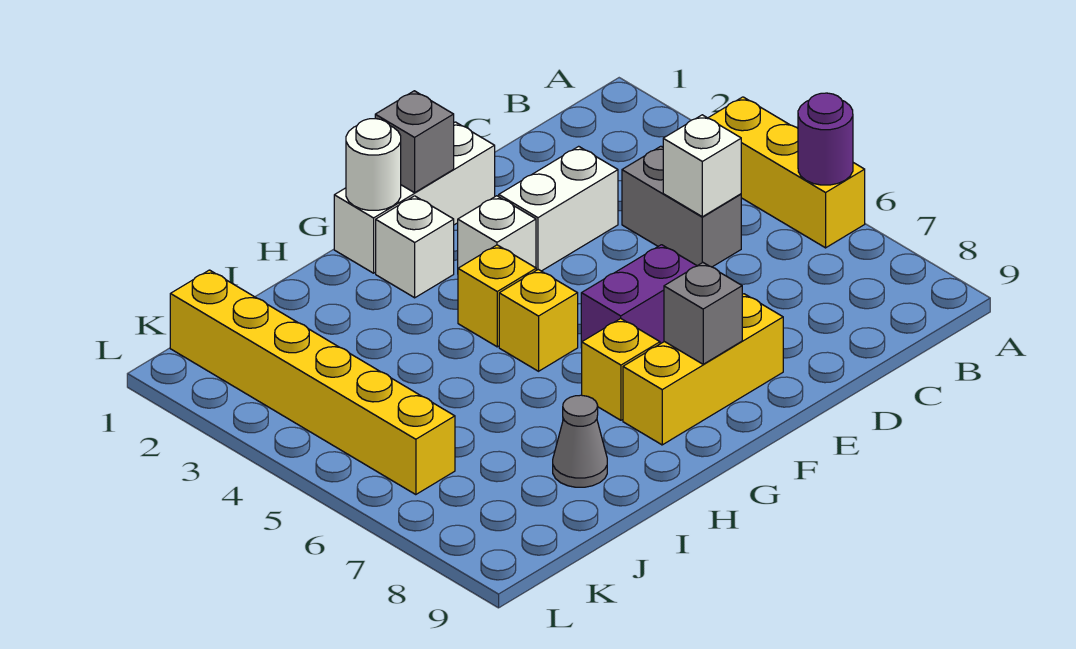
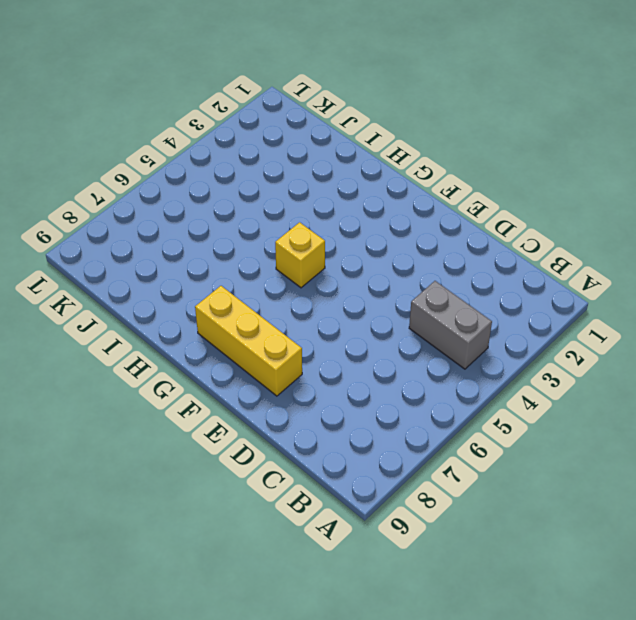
grey brick B4:C4 level 1 -> grey brick C4:C5 level 1
none -> yellow brick A4:A6 level 1
none -> white brick D3:E3 level 1
none -> white brick E1:G1 level 1

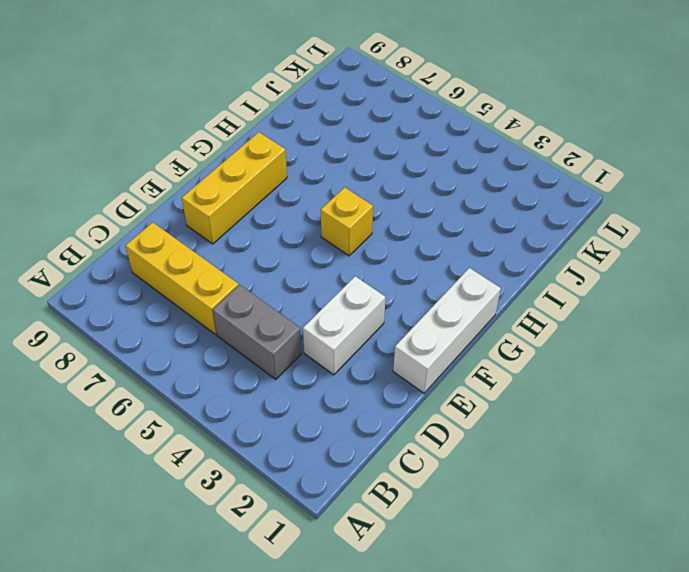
yellow brick C6:C8 level 1 -> yellow brick A4:A6 level 1
none -> purple brick E6:F6 level 1
none -> white brick F3 level 1
none -> white brick G2 level 1

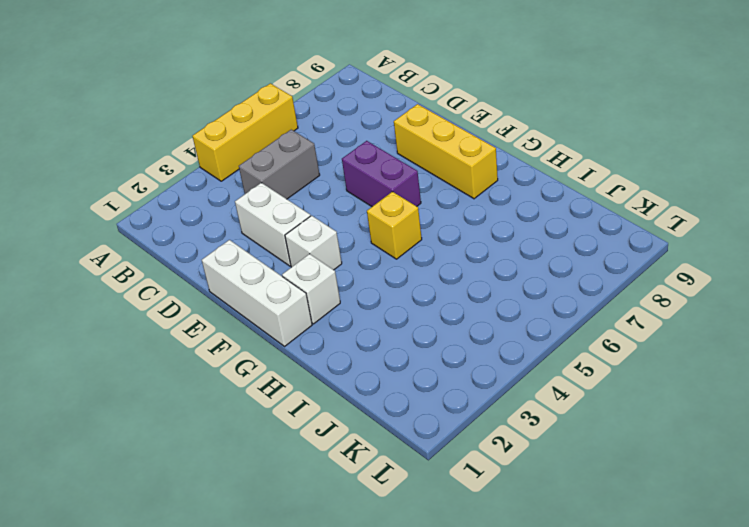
none -> yellow brick G4 level 1
none -> yellow brick G7 level 1
none -> grey cone I8 level 1

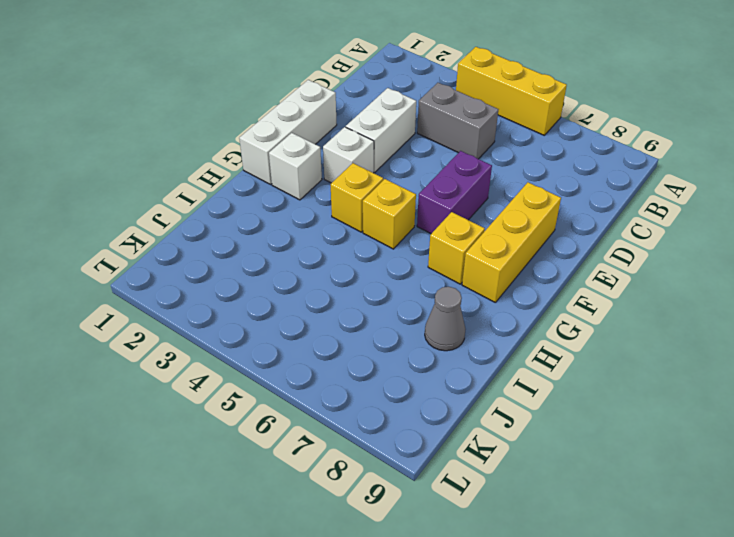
none -> yellow brick K1:K6 level 1
none -> purple round brick A6 level 2
none -> white brick C5 level 2

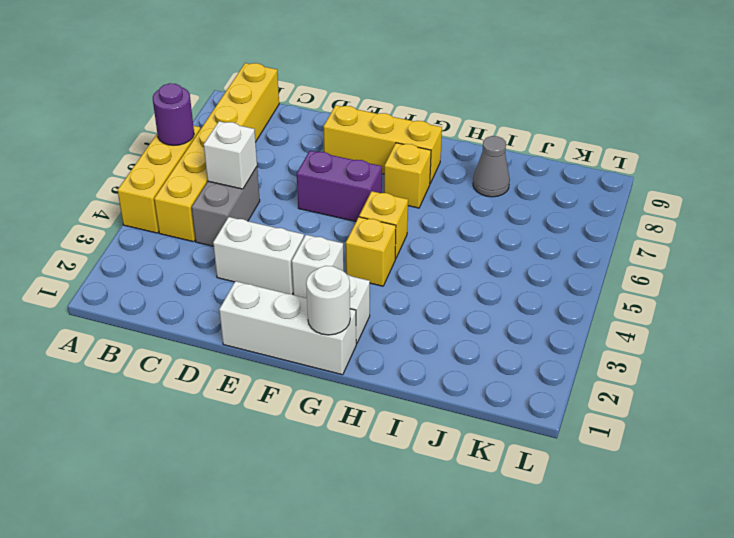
yellow brick B4:B9 level 1 -> yellow brick K1:K6 level 1
none -> grey brick F1 level 2
none -> grey brick F8 level 2

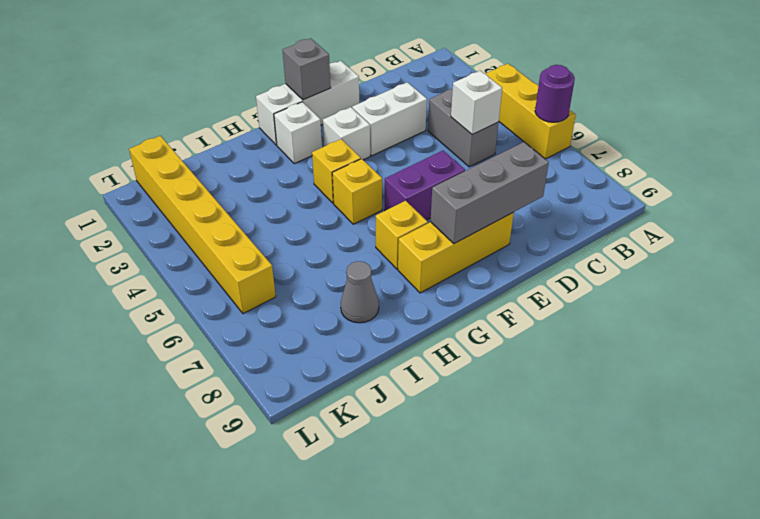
grey brick D8:F8 level 2 -> grey brick F8 level 2
none -> white round brick G1 level 2

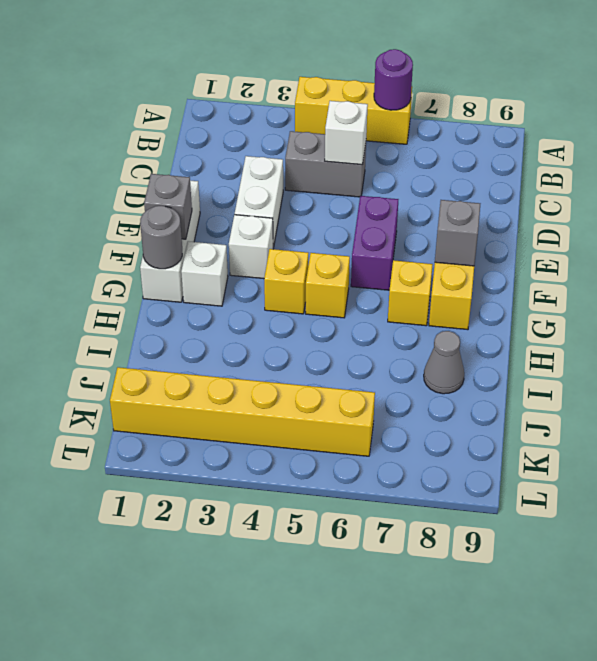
grey round brick G1 level 2 -> white round brick G1 level 2

